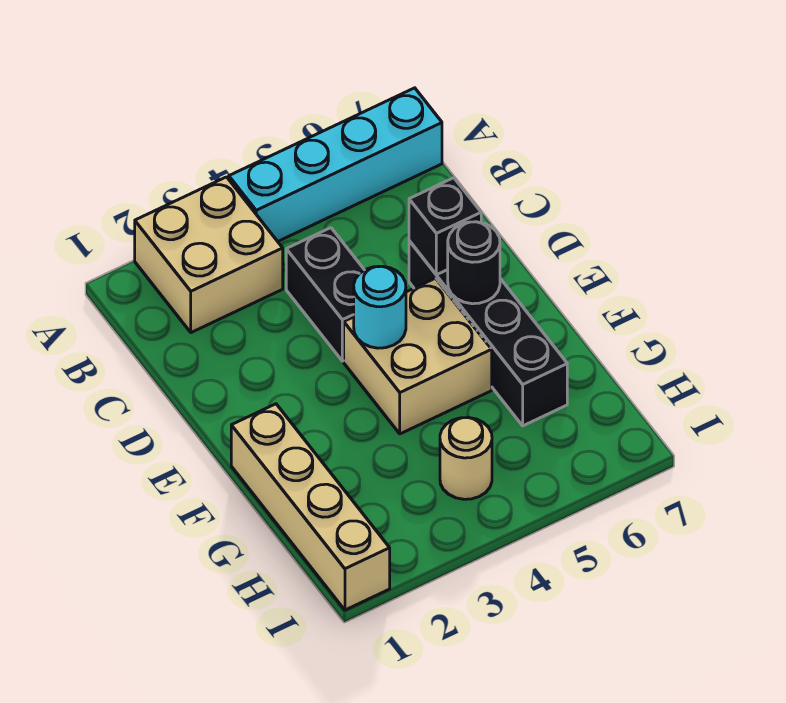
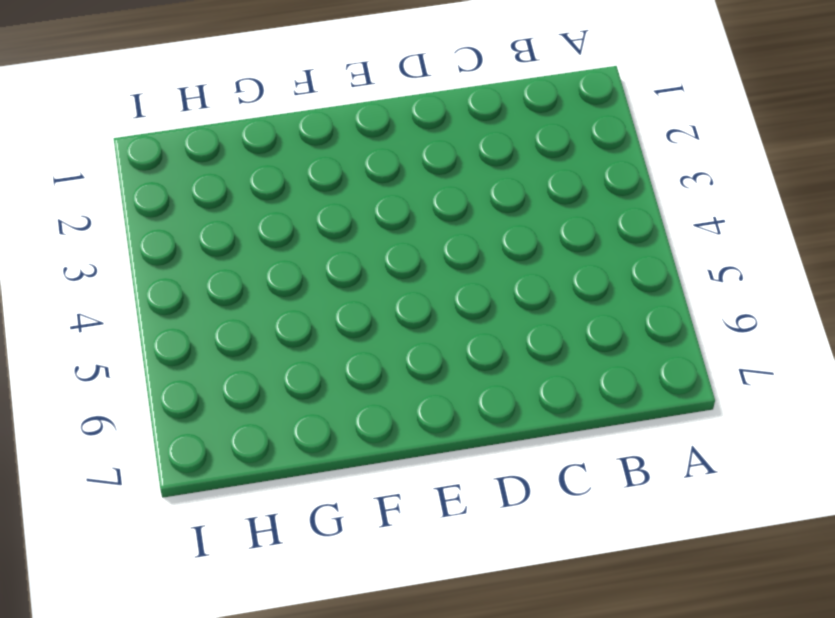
none -> tan brick A2:B3 level 1
none -> cyan brick A4:A7 level 1

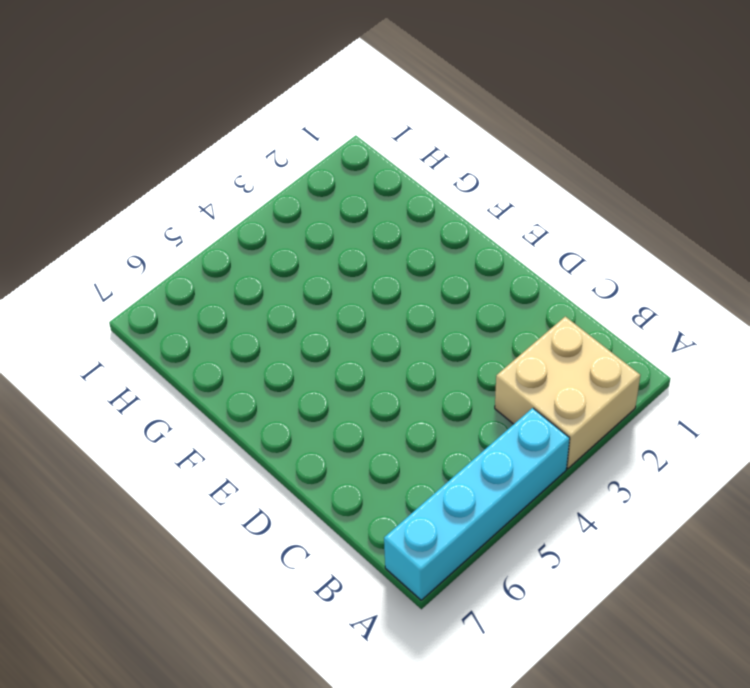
none -> black brick C4:D4 level 1
none -> black brick D6:G6 level 1

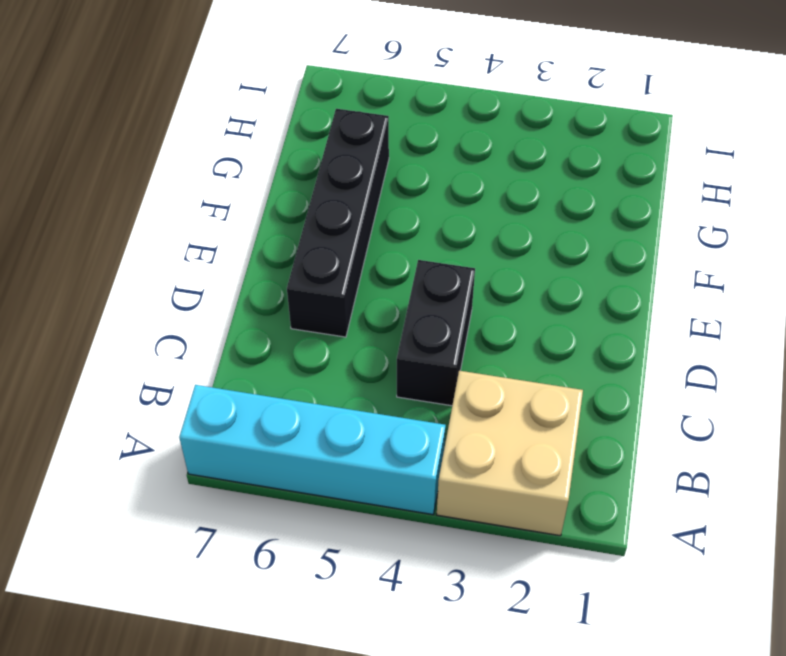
none -> tan brick E4:F5 level 1
none -> tan brick F1:I1 level 1

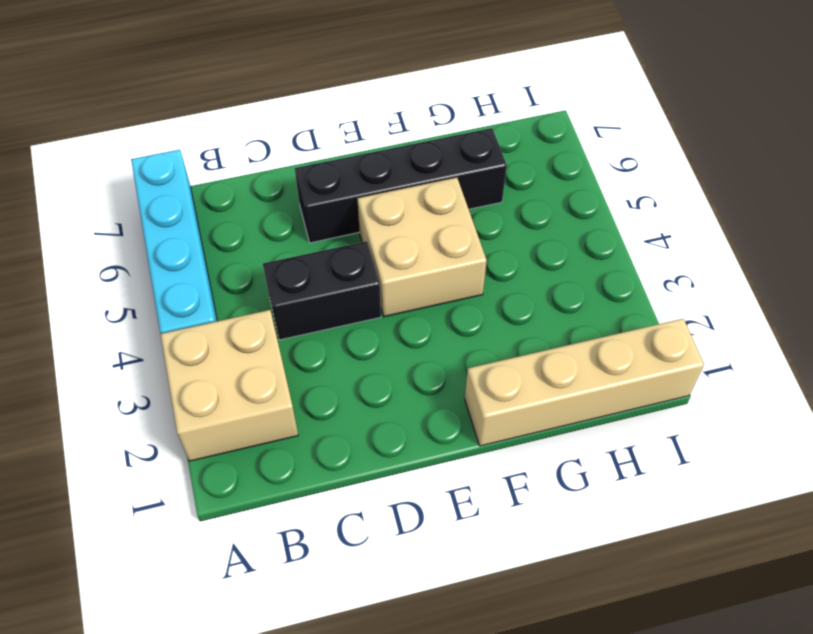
none -> tan round brick H4 level 1
none -> black brick D6 level 2

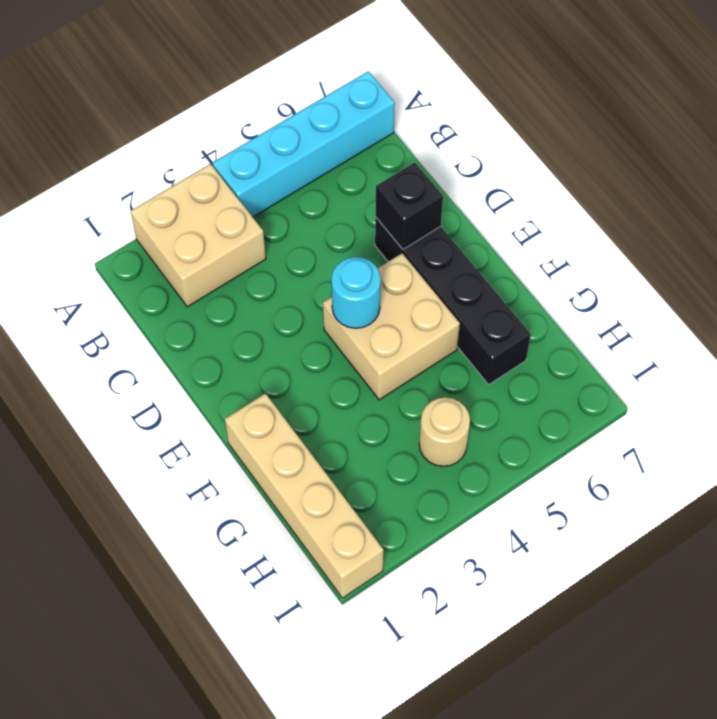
none -> black brick C4:D4 level 1
none -> black round brick E6 level 2

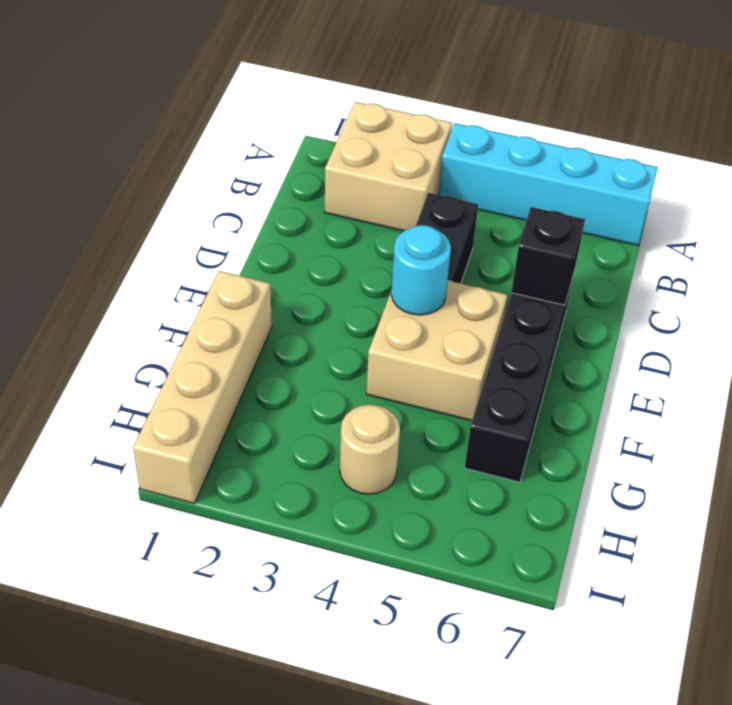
none -> black round brick E6 level 2

